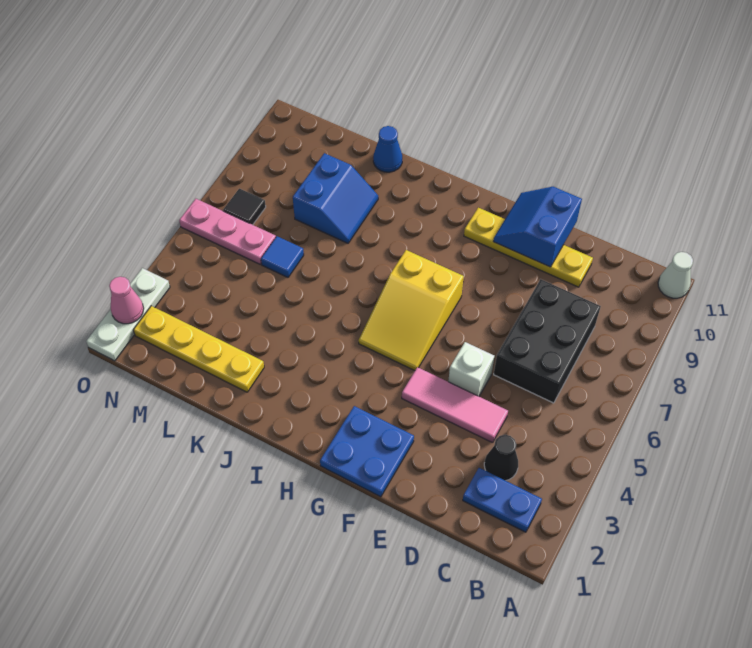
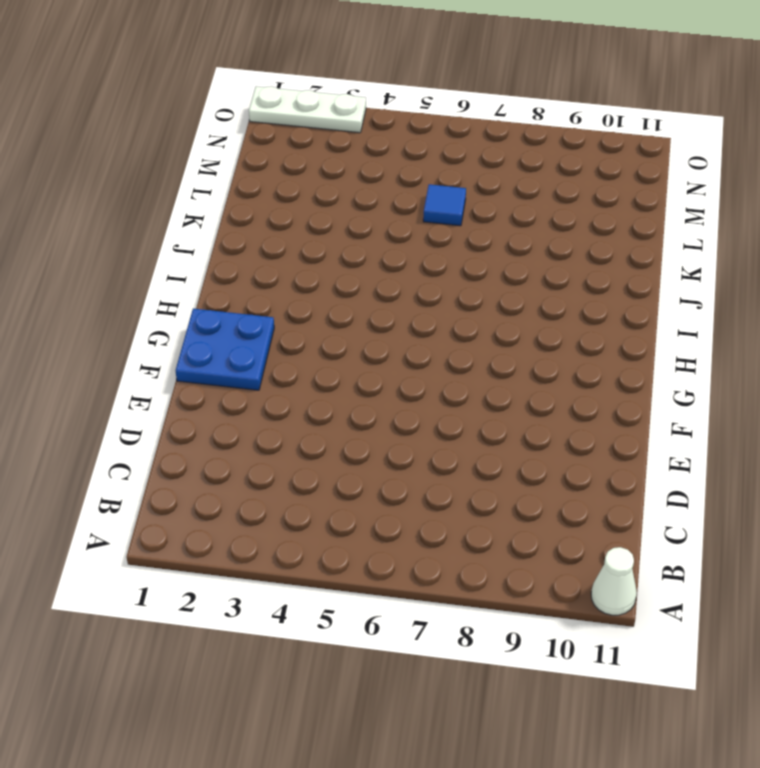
none -> blue plate B2:C2 level 1
none -> black cone C3 level 1
none -> black brick C6:D8 level 1

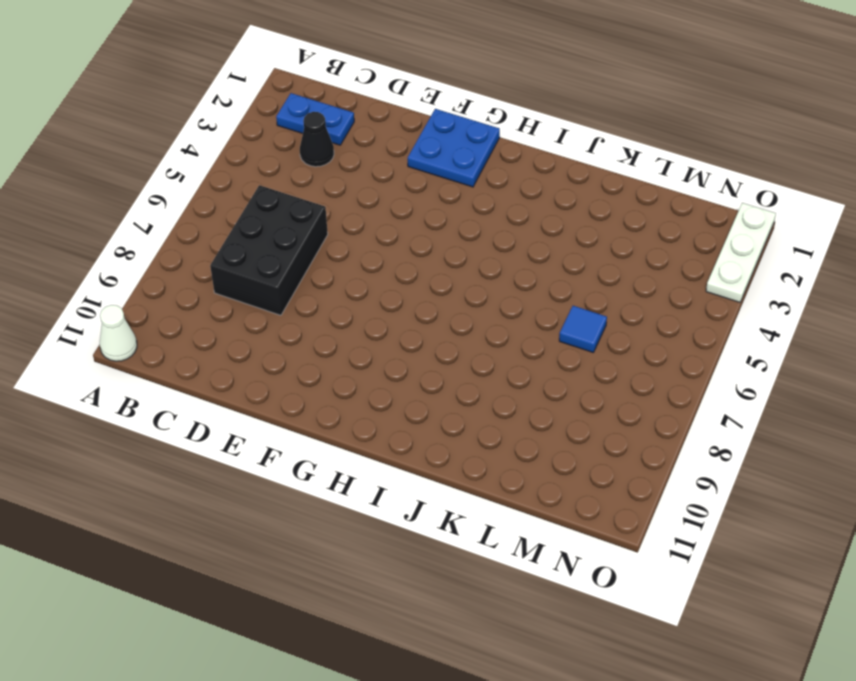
none -> pink tile D4:F4 level 1
none -> yellow plate D10:G10 level 1
none -> white brick E5 level 1

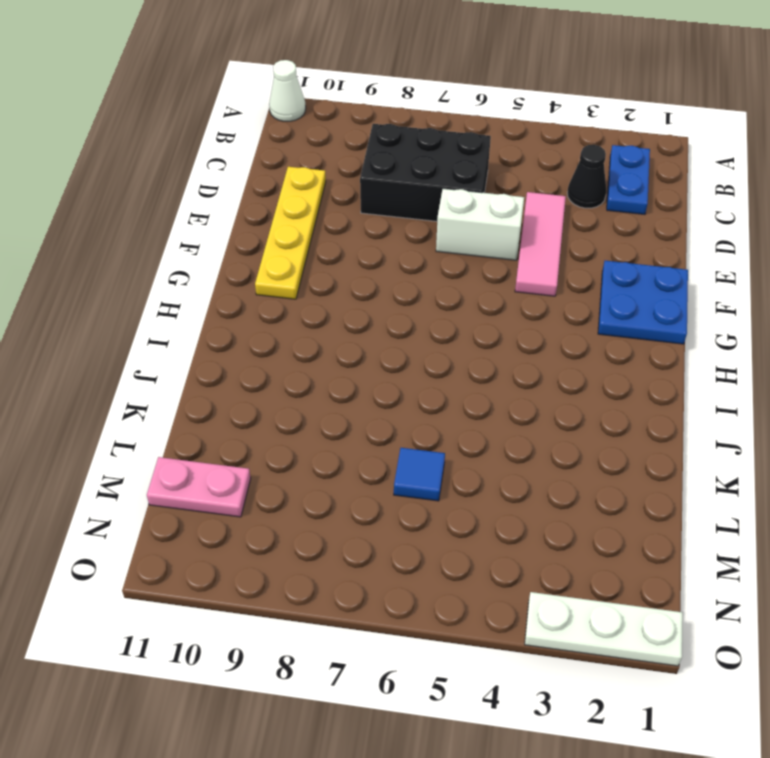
white brick E5:E6 level 1 -> white brick E5 level 1
pink plate M10:M11 level 1 -> none
none -> yellow slope G5:H7 level 1 top 7
none -> yellow plate K2:N2 level 1
none -> blue slope K8:L9 level 1 top L

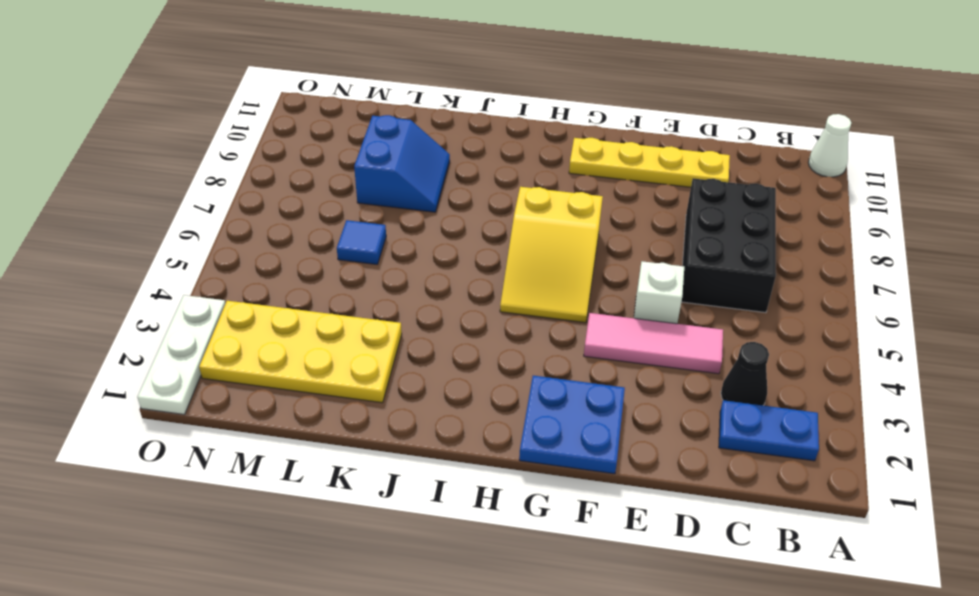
yellow plate K2:N3 level 1 -> yellow plate K2:N2 level 1
none -> blue cone K11 level 1
none -> pink plate M6:O6 level 1
none -> black tile N7 level 1

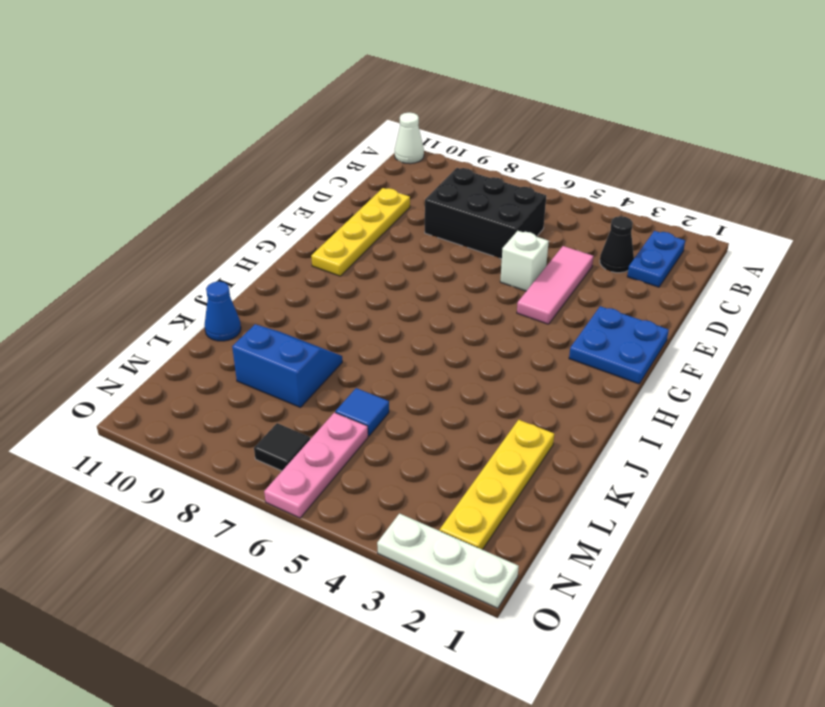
none -> yellow slope G5:H7 level 1 top 7
none -> blue slope E10:F11 level 2 top E
none -> pink cone O2 level 2

